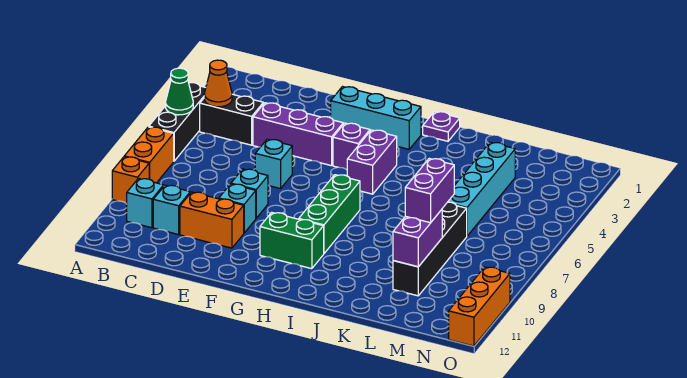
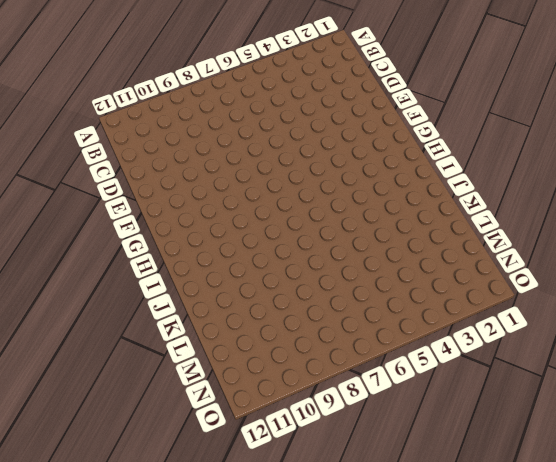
none -> black brick A4:A6 level 1
none -> orange brick A7:A8 level 1
none -> orange brick A9 level 1

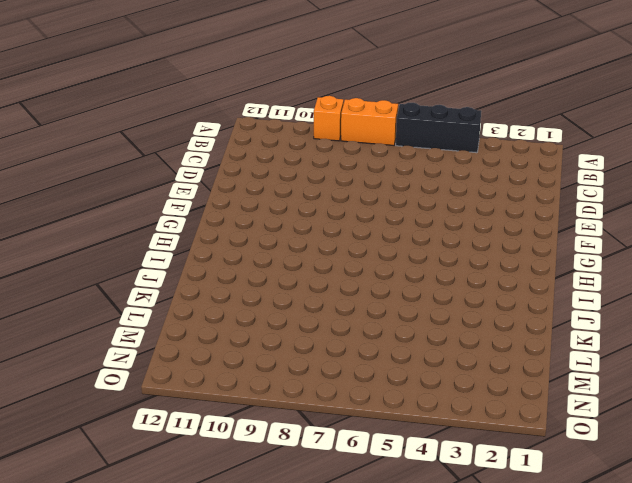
none -> black brick B4:C4 level 1
none -> cyan brick B10 level 1
none -> cyan brick C10 level 1

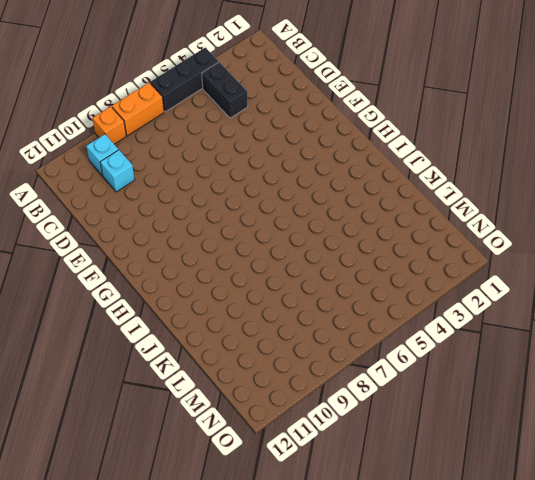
none -> purple brick D4:F4 level 1
none -> orange brick D10:E10 level 1
none -> cyan brick E6 level 1

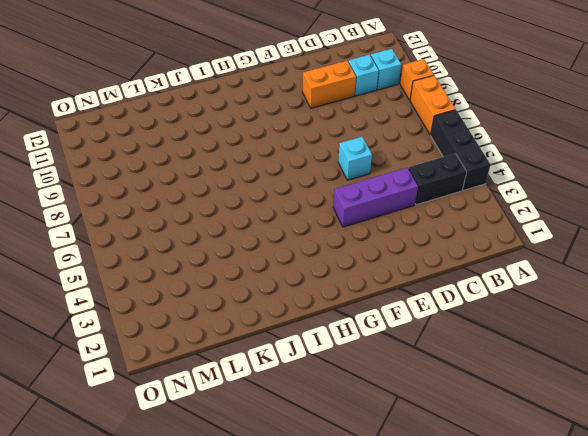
none -> cyan brick E8 level 1
none -> cyan brick E9 level 1
none -> cyan brick F2:H2 level 1

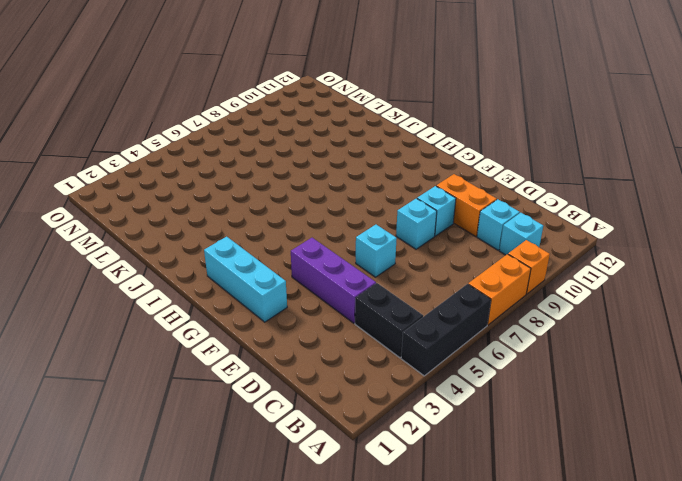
none -> purple brick G4 level 1
none -> green brick G10:H10 level 1
none -> purple brick H4:H5 level 1

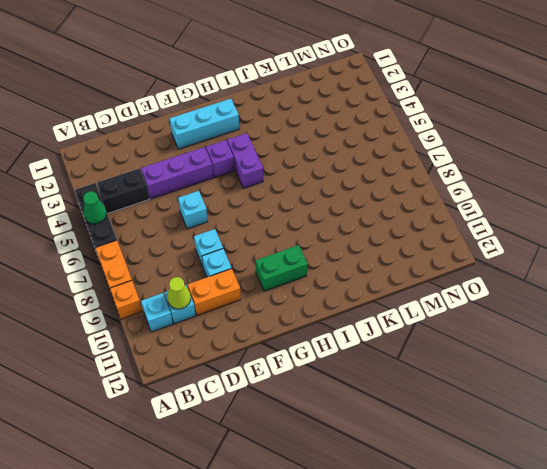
lime cone C10 level 2 -> none
none -> green brick H7:H9 level 1
none -> purple plate I1 level 1
none -> cyan brick L3:L6 level 1

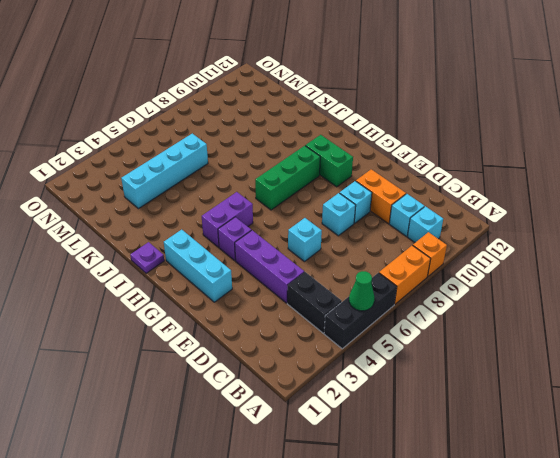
none -> black brick L7:L10 level 1
none -> orange brick O10:O12 level 1
none -> orange cone B4 level 2

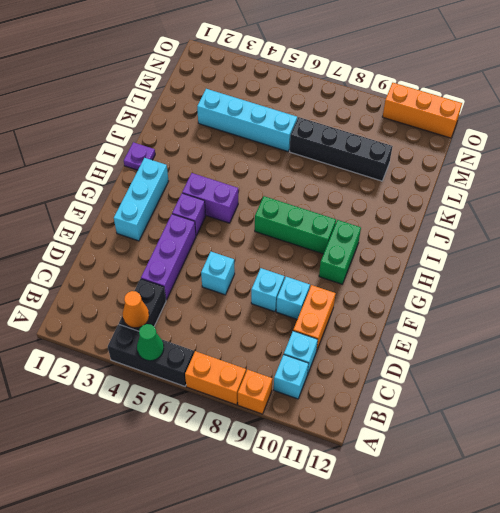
none -> purple brick L9:L10 level 2
none -> purple brick L8:L9 level 3

